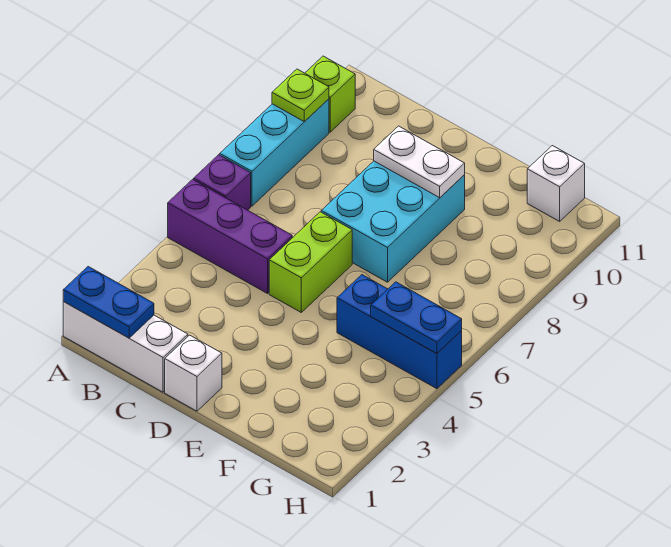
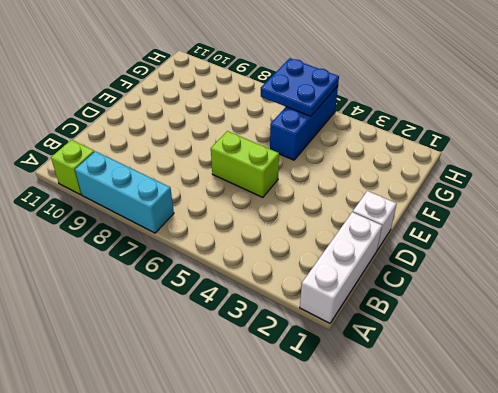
blue plate G5:H6 level 2 -> blue plate G5:H5 level 2
none -> purple brick A5:C5 level 1
none -> purple brick A6 level 1
none -> cyan brick D7:E9 level 1

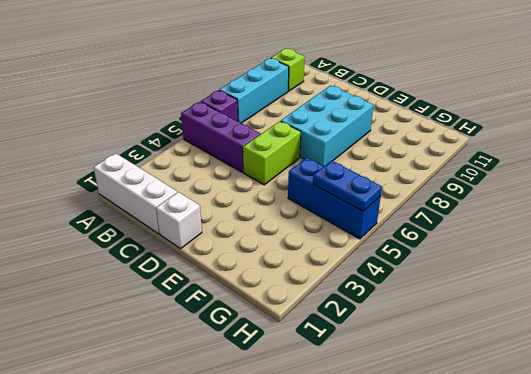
none -> white brick G11 level 1
none -> blue plate A1:B1 level 2
none -> lime plate A9 level 2

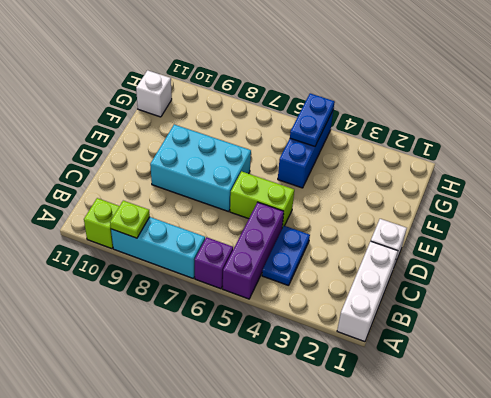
blue plate B4:C4 level 1 -> blue plate A1:B1 level 2
none -> white plate D9:E9 level 2

